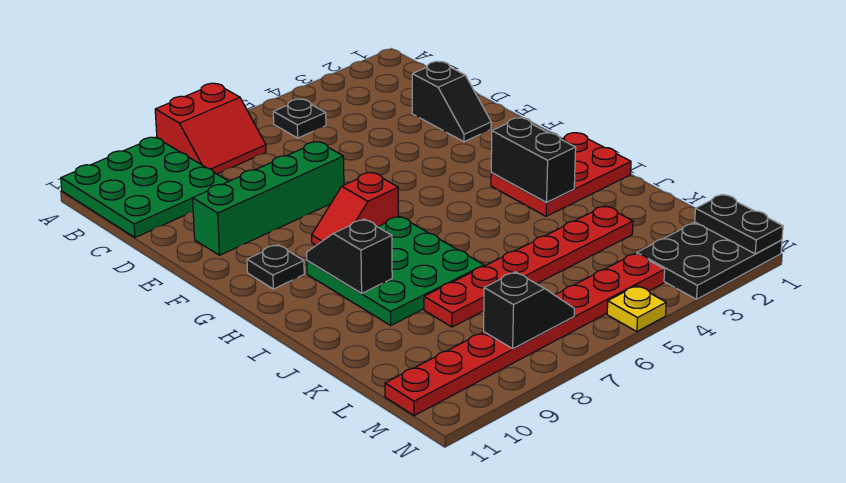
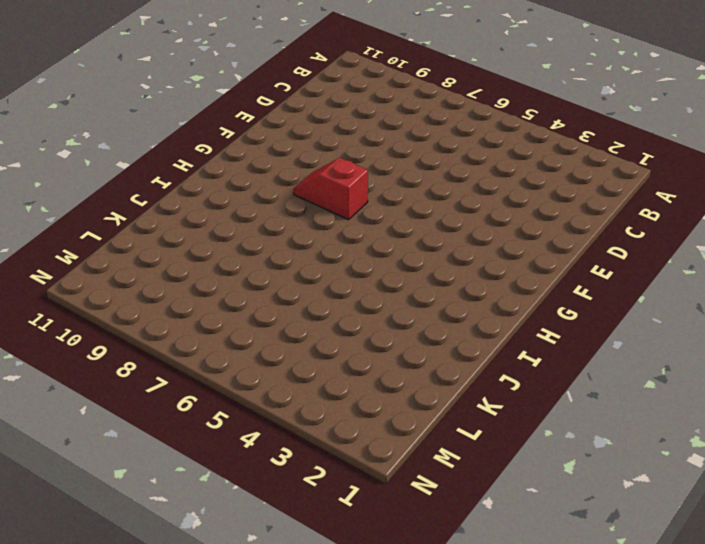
none -> red slope A7:B8 level 1 top A
none -> green plate A9:C11 level 1
none -> black plate B5 level 1

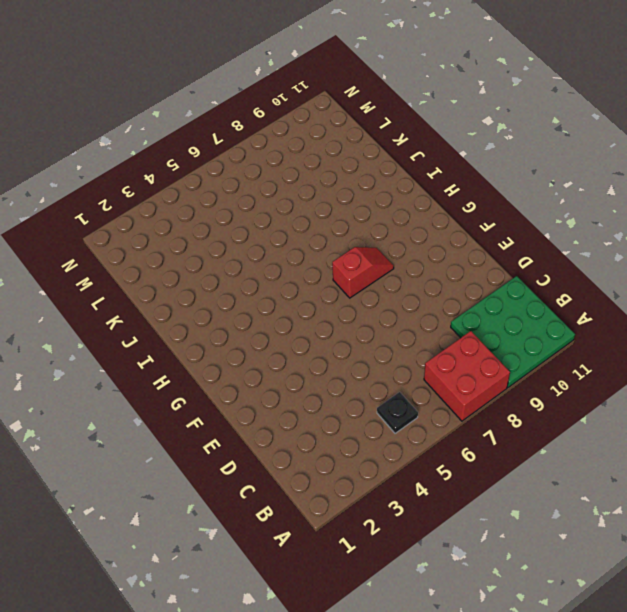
red brick A7:B8 level 1 -> red slope A7:B8 level 1 top A
none -> black slope D2:E2 level 1 top D
none -> green brick E7:E10 level 1
none -> black plate G10 level 1

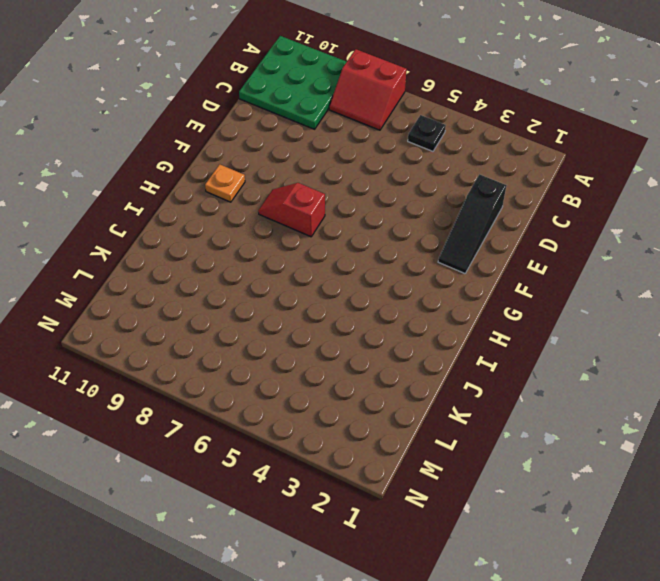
black slope D2:F2 level 1 top D -> black slope D2:E2 level 1 top D
orange plate G10 level 1 -> black plate G10 level 1
none -> green brick E7:E10 level 1
none -> red plate H1:I3 level 1
none -> green plate H7:J9 level 1

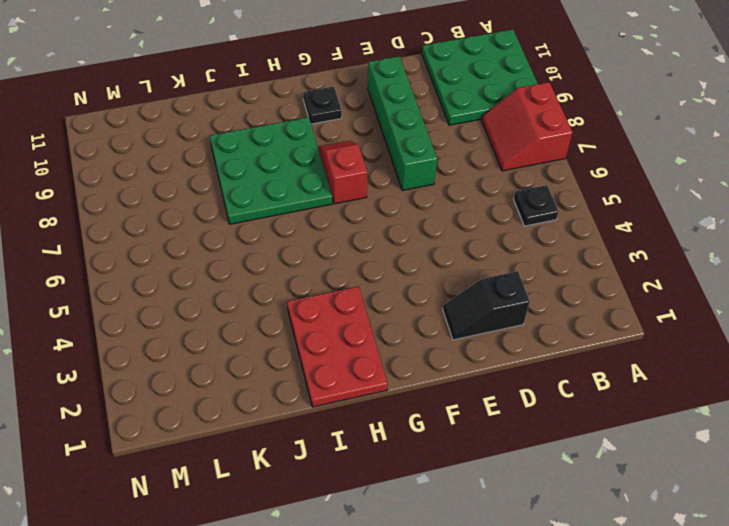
none -> red plate K3:K8 level 1
none -> black plate M1:N3 level 1
none -> red plate M4:M11 level 1

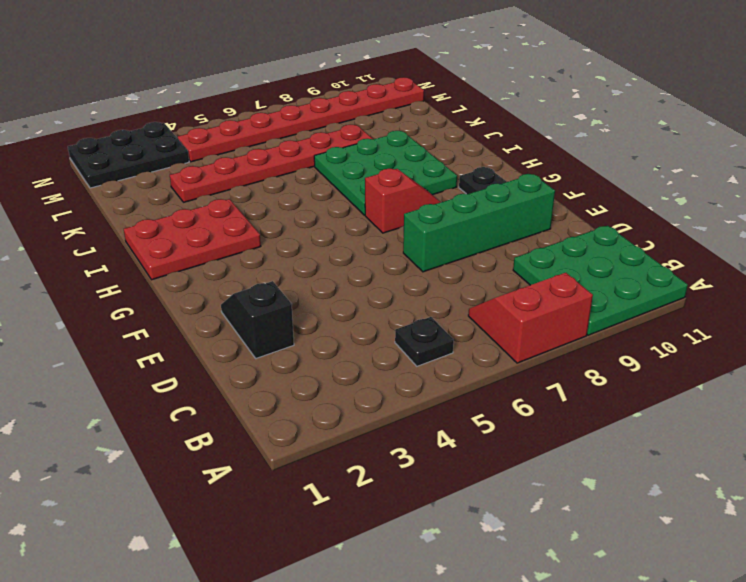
none -> yellow plate N5 level 1
none -> black brick H3:I3 level 2
none -> black slope H9:I9 level 2 top I

